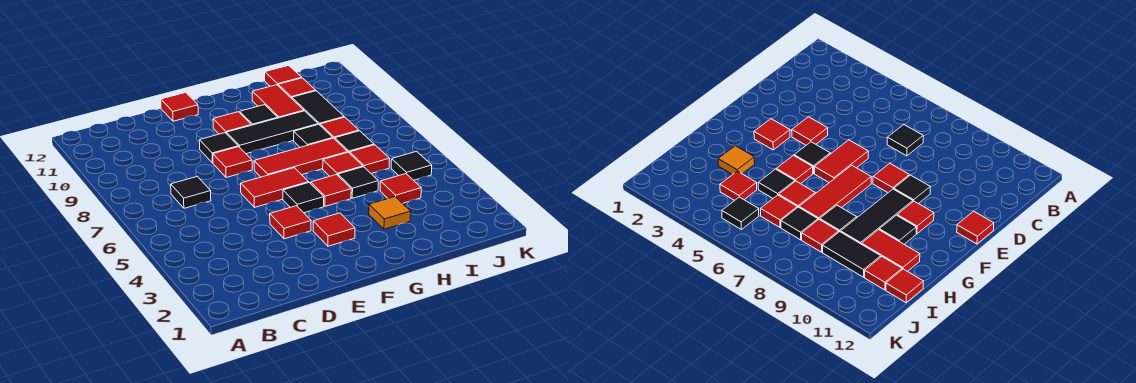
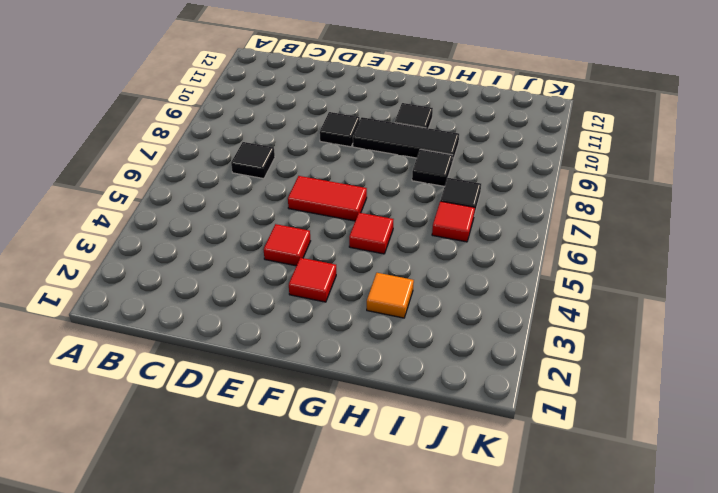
none -> red tile E8 level 1
none -> red tile E12 level 1
none -> black tile F5 level 1

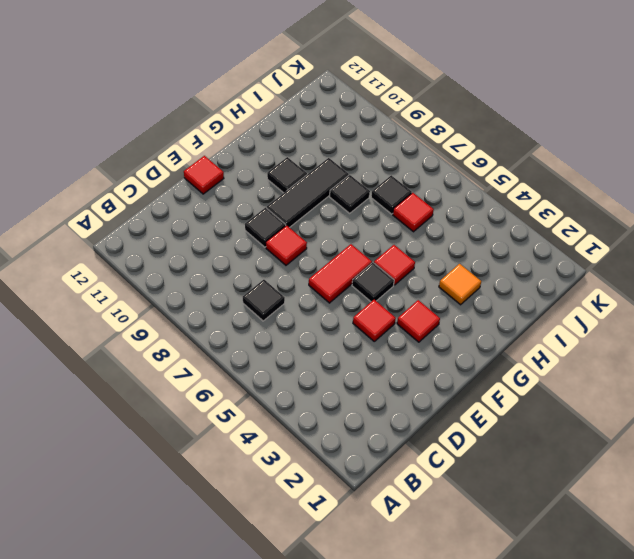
none -> red tile F7:H7 level 1
none -> red tile F10 level 1
none -> black tile H5 level 1

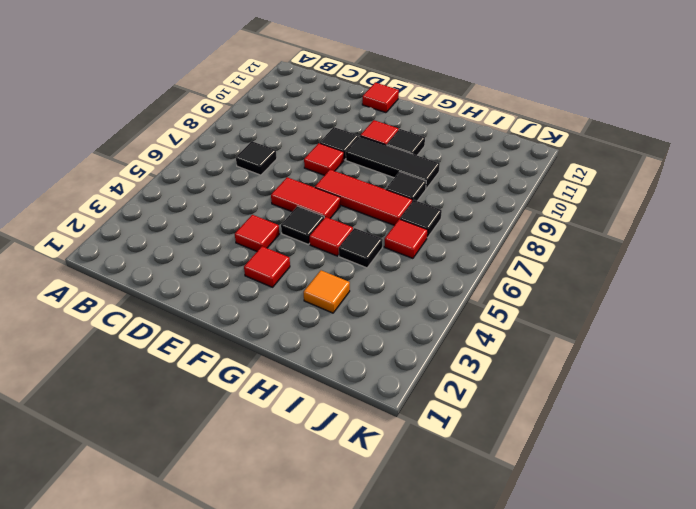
none -> red tile H6 level 1
none -> red tile H10:H11 level 1
none -> red tile I4 level 1

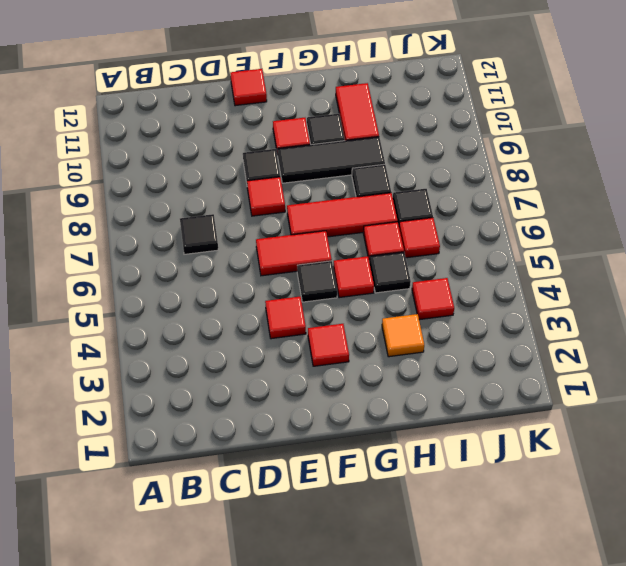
none -> red tile I8 level 1
none -> black tile I9:I10 level 1
none -> red tile I11 level 1

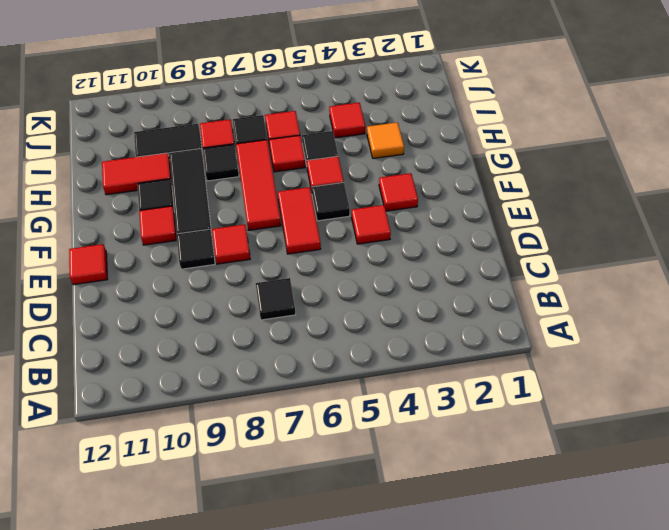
none -> red tile I11 level 1
none -> red tile I12 level 1
none -> black tile J5 level 1

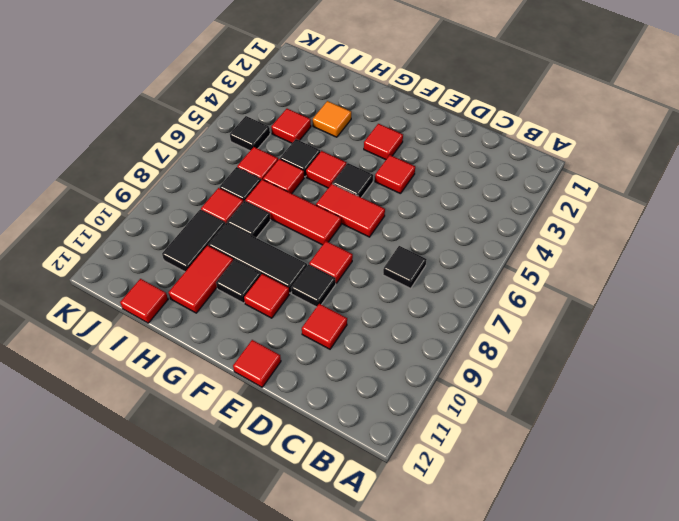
red tile D10 level 1 -> red tile I11 level 1

